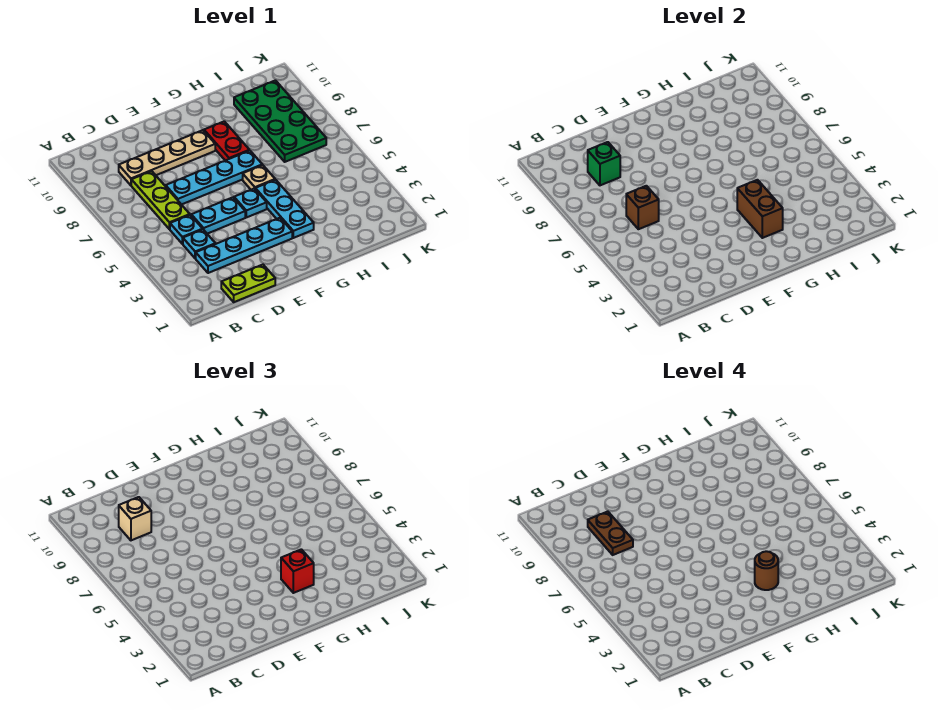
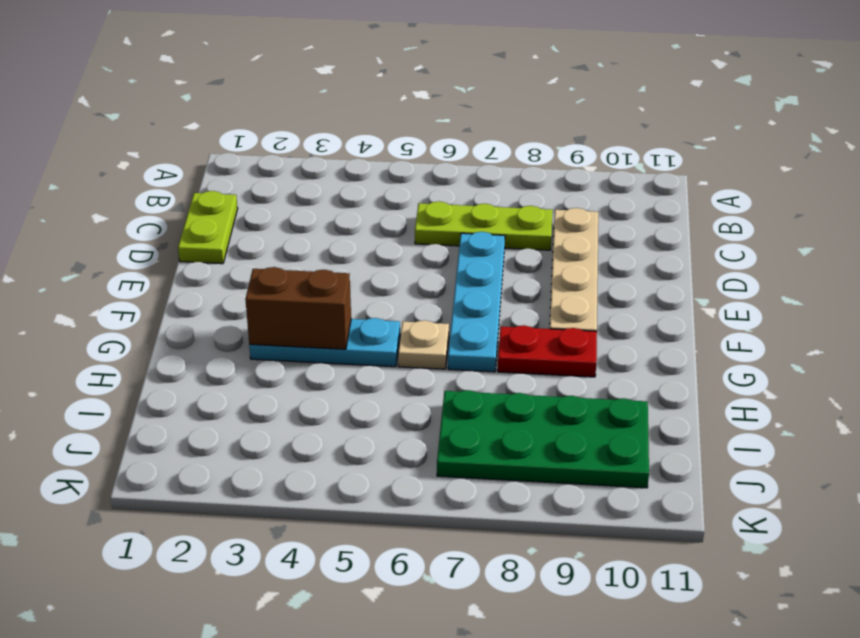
none -> cyan plate C3:F3 level 1
none -> cyan plate C4 level 1
none -> cyan plate C5 level 1

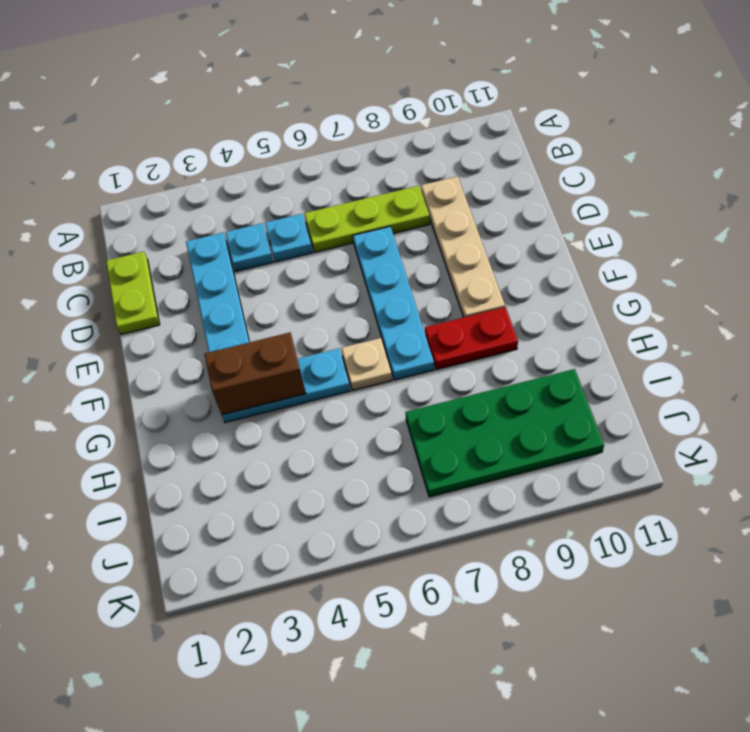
none -> cyan plate D5:E5 level 1
none -> cyan plate F5 level 1
none -> brown brick C6 level 2

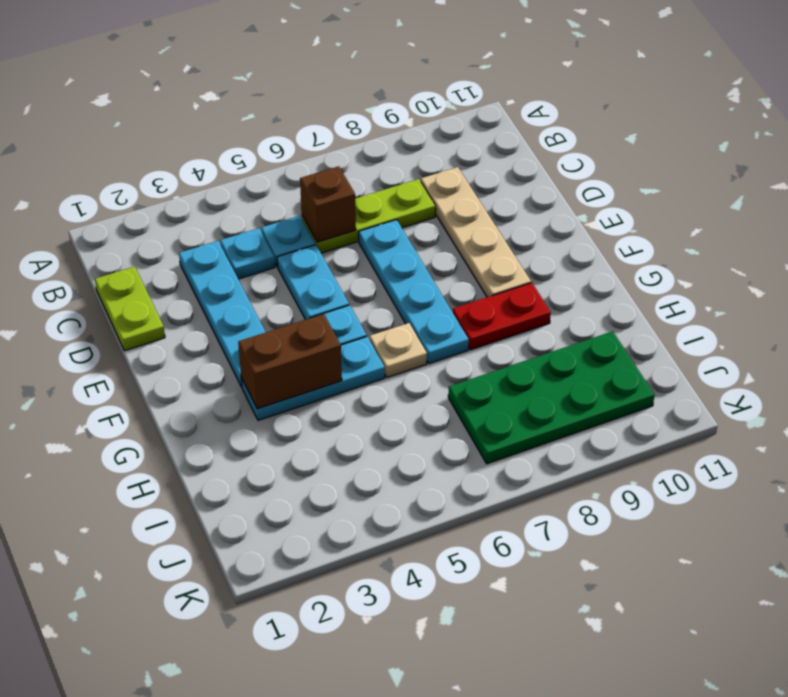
none -> green brick C9 level 2
none -> tan brick C9 level 3
none -> red brick G3 level 3

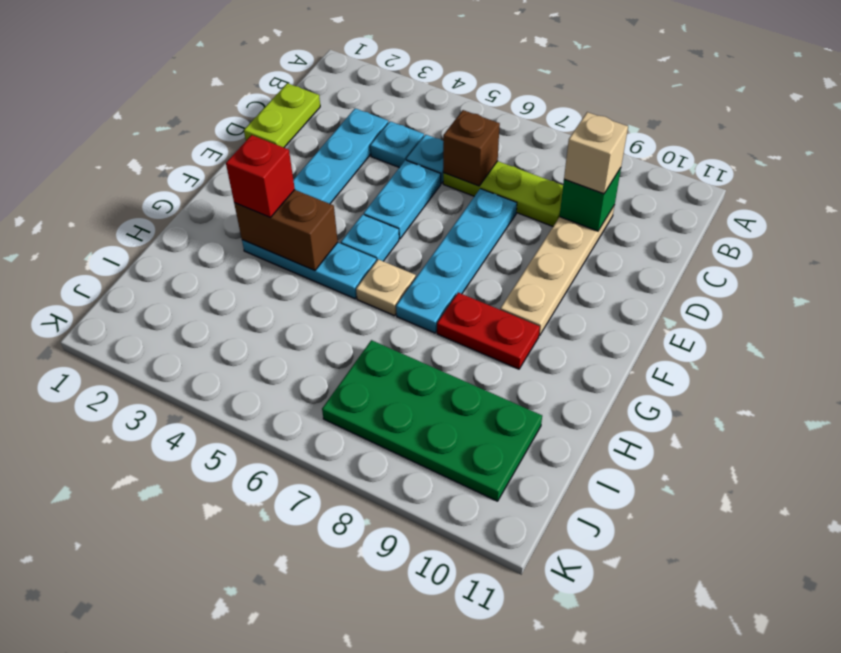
none -> brown plate C8:C9 level 4
none -> brown round brick G3 level 4

